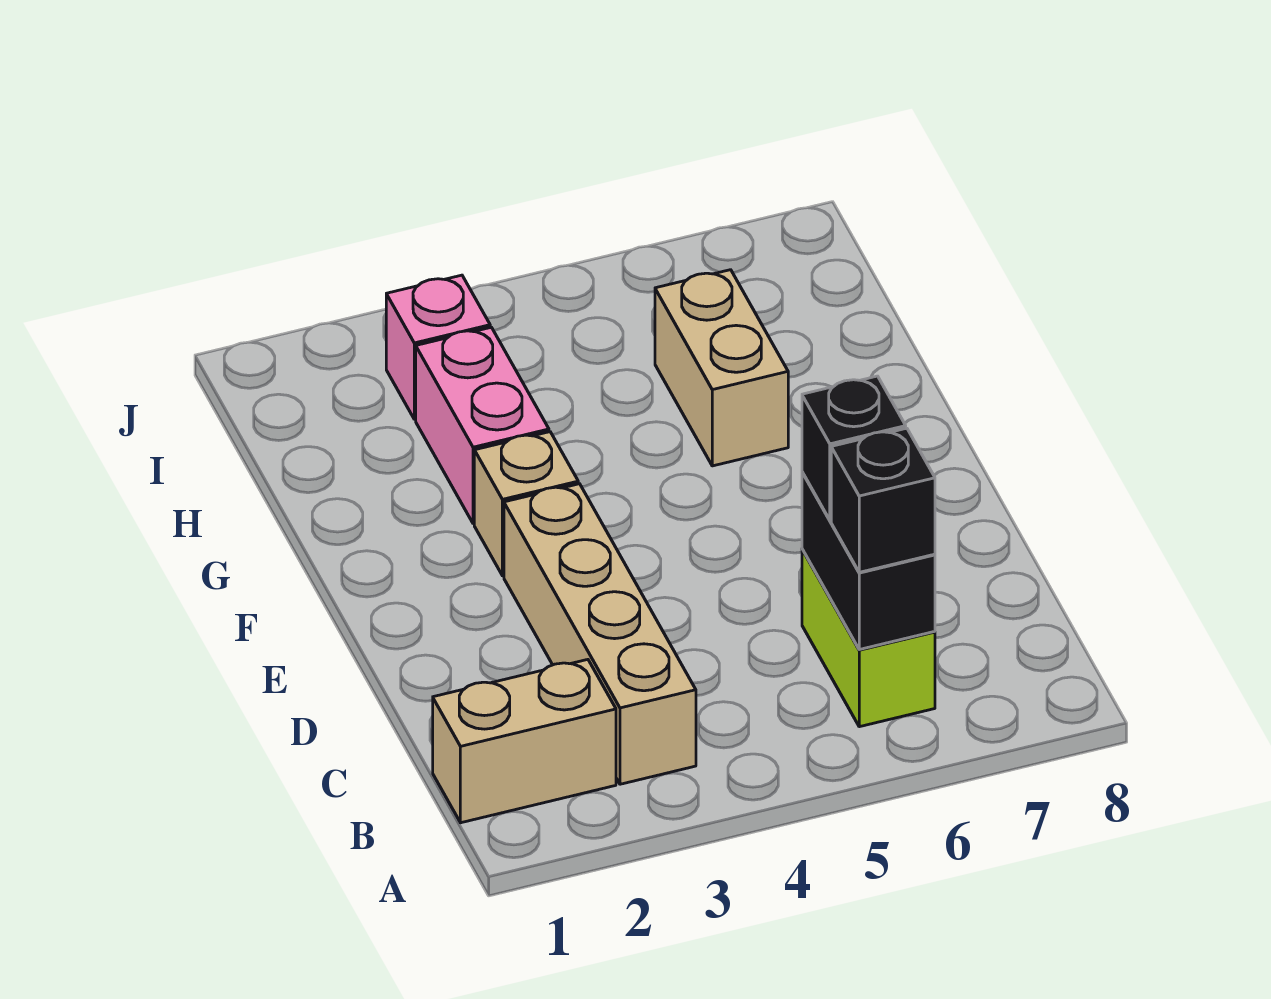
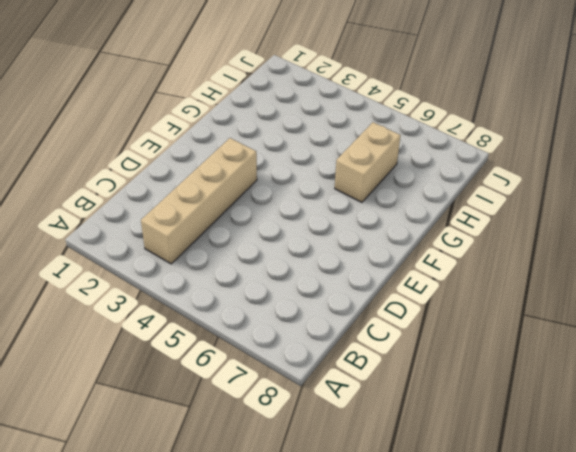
none -> tan brick B1:B2 level 1
none -> lime brick B6:C6 level 1

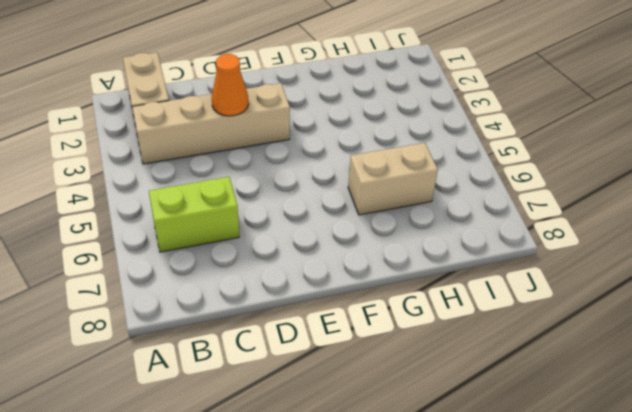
orange cone D3 level 2 -> none
none -> tan brick F3 level 1
none -> pink brick G3:H3 level 1

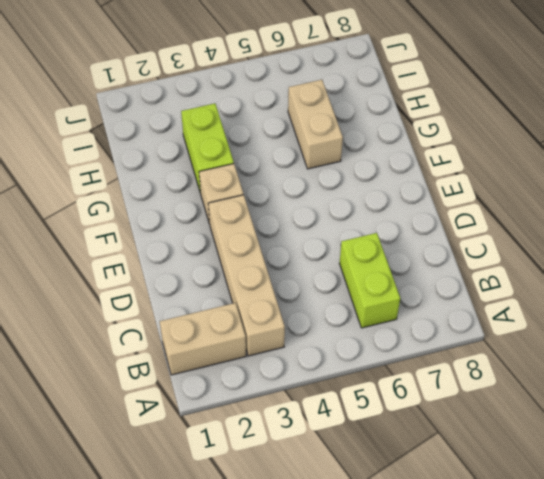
lime brick G3:H3 level 1 -> pink brick G3:H3 level 1
none -> pink brick I3 level 1
none -> black brick B6:C6 level 2

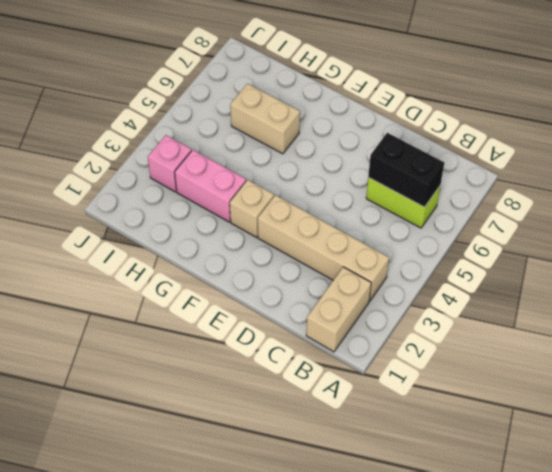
none -> black brick B6 level 3
none -> black brick C6 level 3

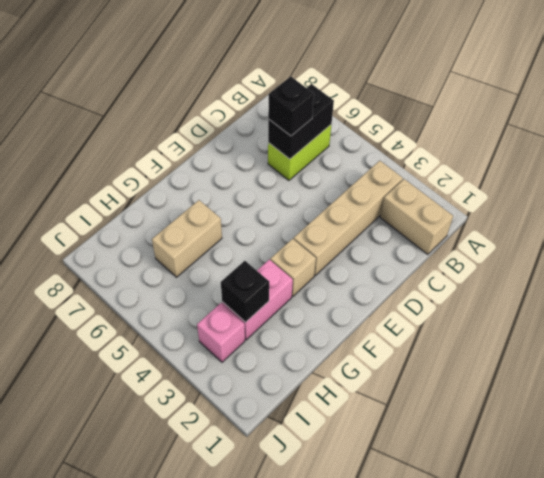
black brick H3 level 2 -> black brick B6 level 3

